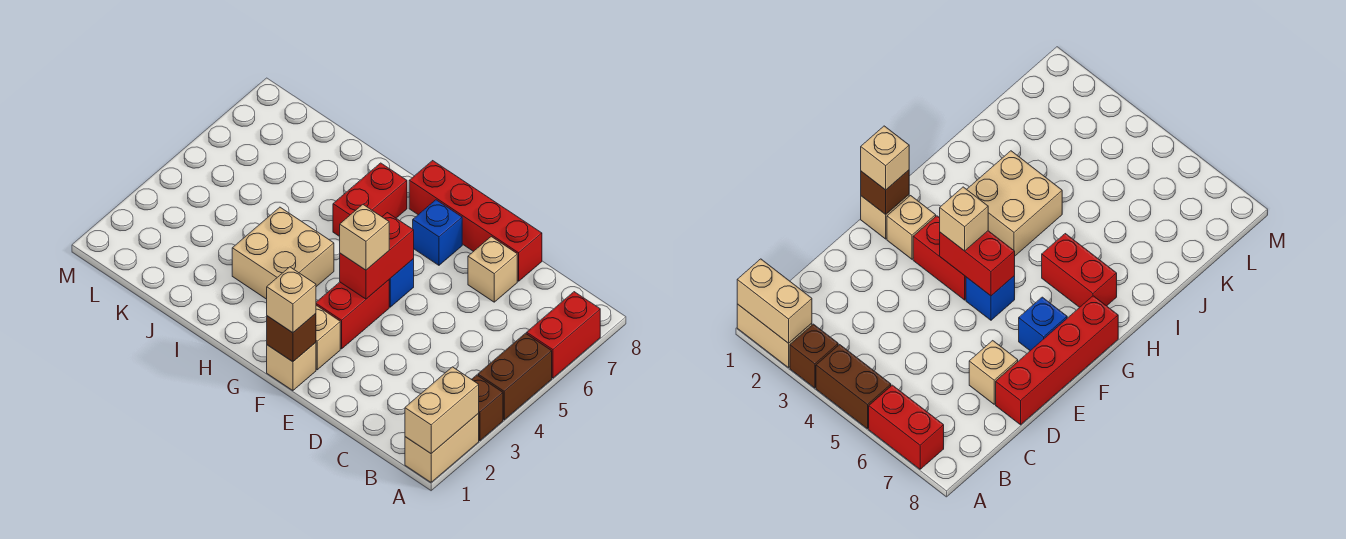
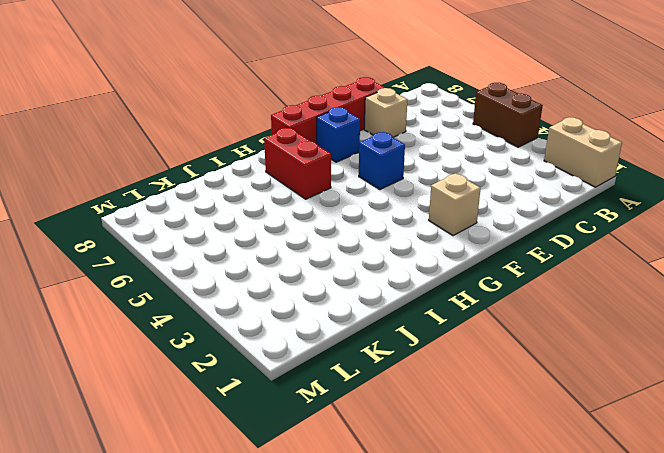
none -> brown brick A3 level 1
none -> red brick A6:A7 level 1
none -> tan brick F1 level 1

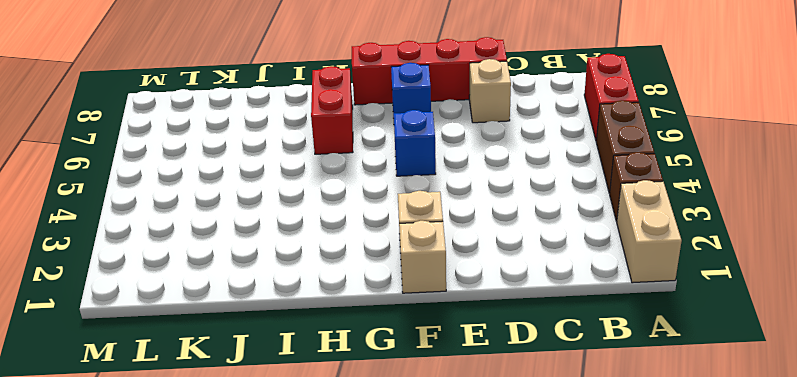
none -> red brick F3:F4 level 1
none -> tan brick H3:I4 level 1
none -> tan brick A1:A2 level 2

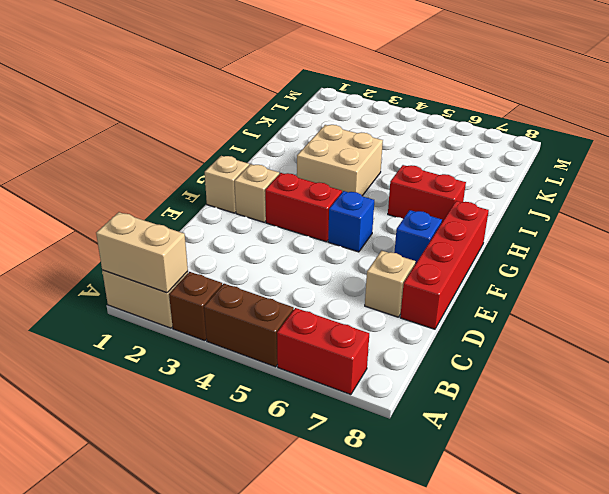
none -> brown brick F1 level 2
none -> red brick F4:F5 level 2
none -> tan brick F1 level 3

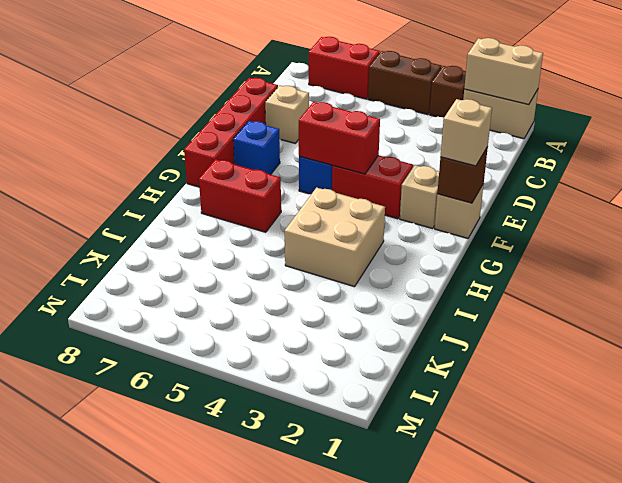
none -> tan brick F4 level 3

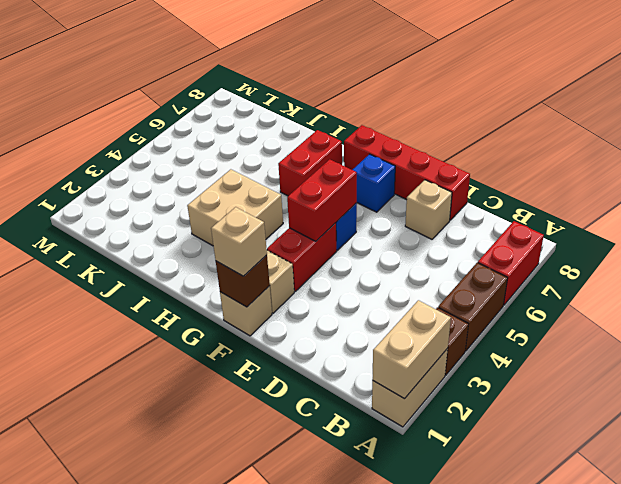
none -> tan brick F4 level 3

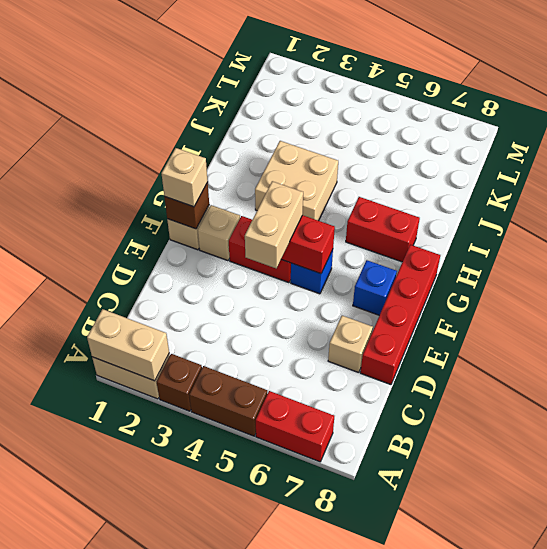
tan brick E4:F4 level 3 -> tan brick F4 level 3

